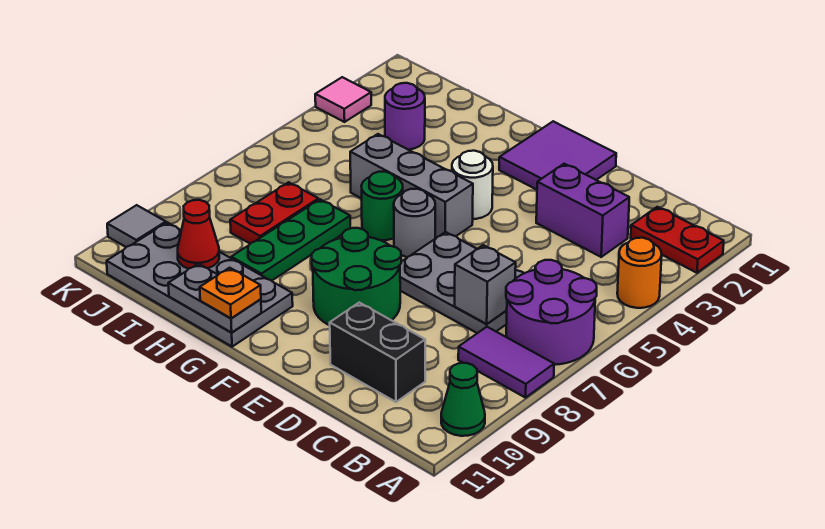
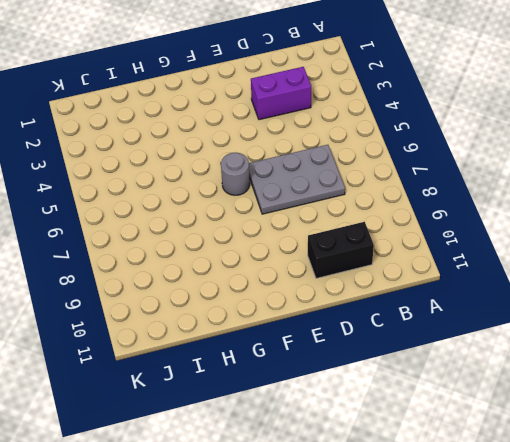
none -> red plate A2:B2 level 1
none -> orange round brick A4 level 1
none -> purple round brick A6:B7 level 1

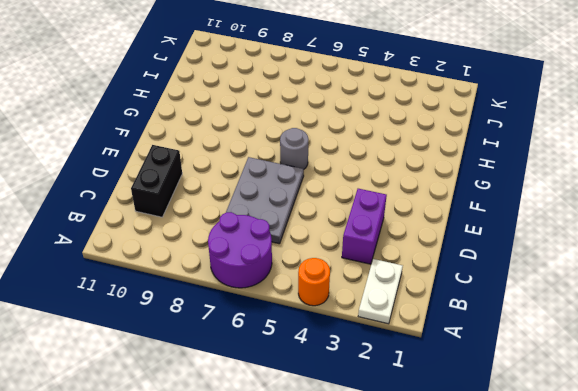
white plate A2:B2 level 1 -> red plate A2:B2 level 1
none -> purple tile A8:B8 level 1
none -> green cone A10 level 1
none -> purple tile E1:F2 level 1

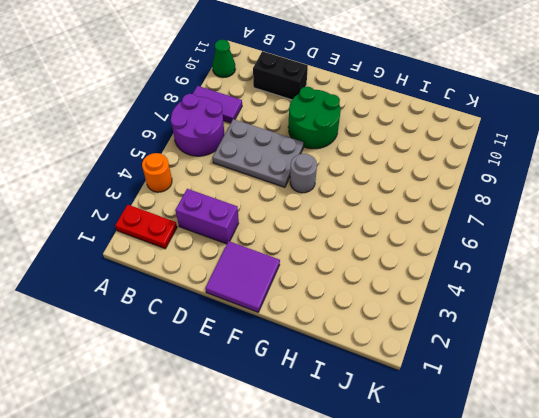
none -> white round brick F4 level 1
none -> grey brick F5:H5 level 1
none -> green round brick G6 level 1

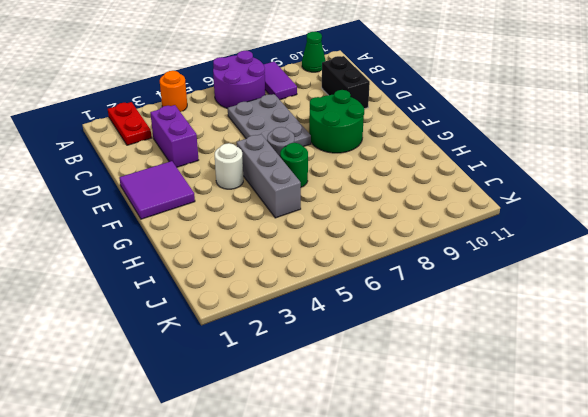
none -> grey plate G10:J11 level 1
none -> green plate H7:H9 level 1
none -> purple round brick I3 level 1

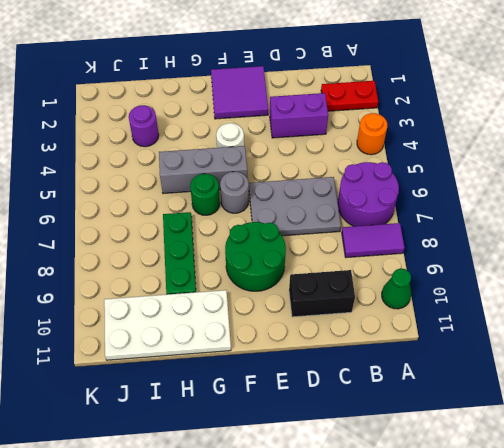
white plate G10:J11 level 1 -> grey plate G10:J11 level 1
none -> red plate I7:I8 level 1
none -> pink tile K3 level 1
none -> grey tile K10 level 1

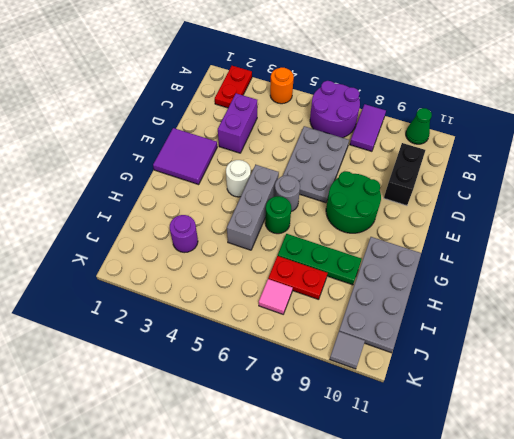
pink tile J7 level 1 -> pink tile K3 level 1
none -> grey brick C7 level 2
none -> grey plate G11:H11 level 2
none -> red cone I10 level 2

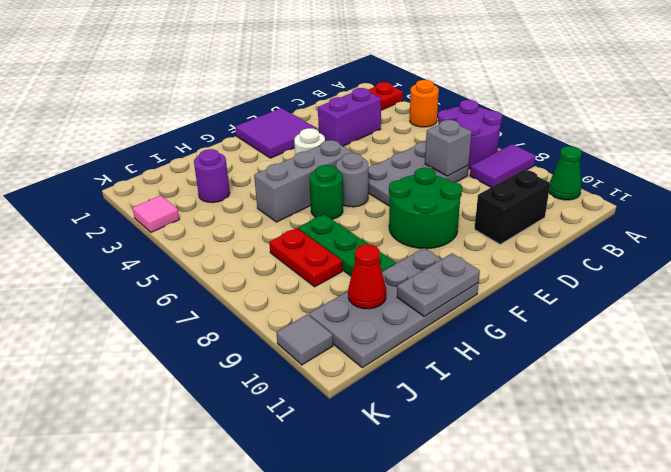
none -> orange plate G11 level 3

